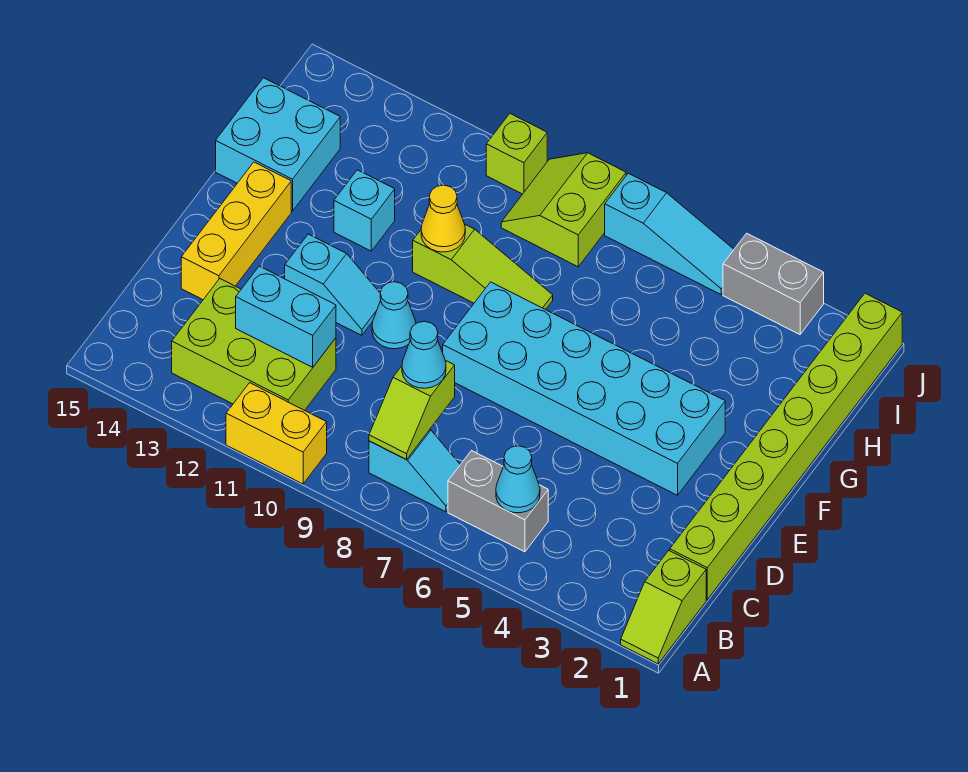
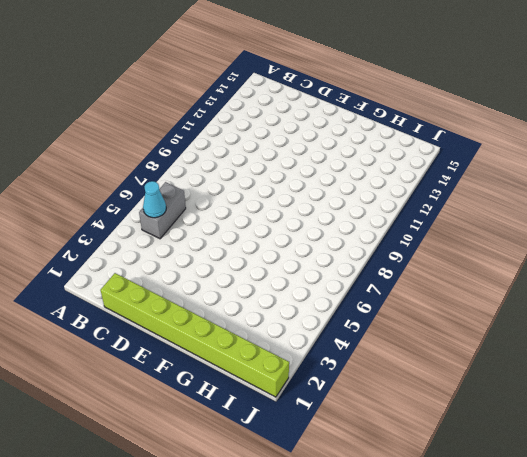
none -> lime slope A1:B1 level 1 top B
none -> yellow brick A10:A11 level 1
none -> cyan slope B7:B8 level 1 top 8

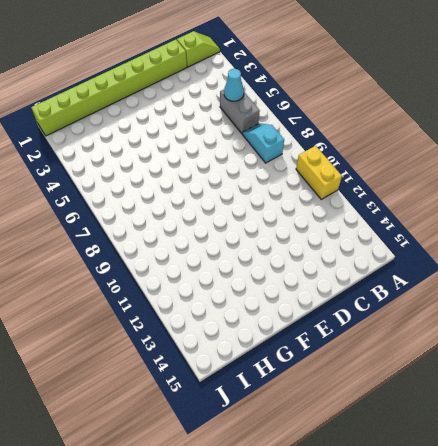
none -> lime brick B11:C13 level 1
none -> yellow brick D14:F14 level 1
none -> cyan brick E3:F8 level 1

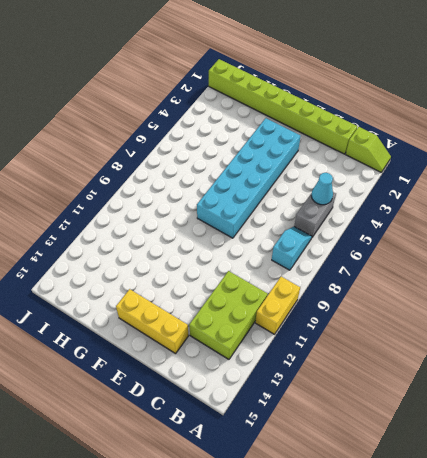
none -> cyan cone E10 level 1
none -> cyan slope E11:E12 level 1 top 12
none -> lime slope G8:G10 level 1 top 10

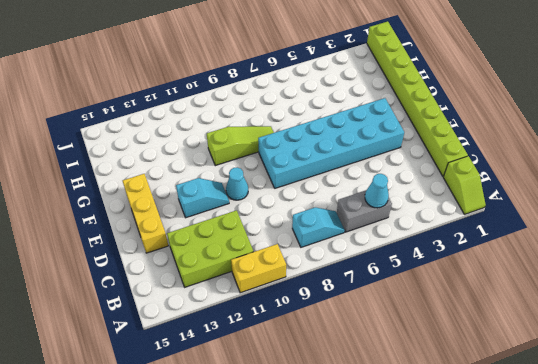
none -> cyan brick G12 level 1
none -> cyan brick G14:H15 level 1
none -> lime slope I8:J9 level 1 top 8

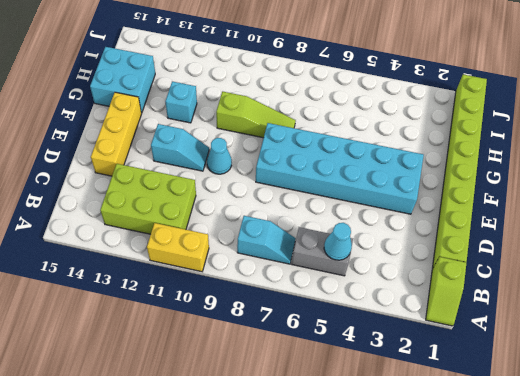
none -> lime slope I8:J9 level 1 top 8
none -> grey brick J3:J4 level 1
none -> cyan slope J5:J7 level 1 top 7

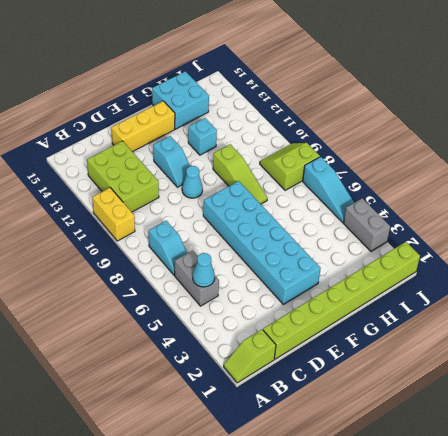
none -> lime brick J10 level 1
none -> lime slope B8:C8 level 2 top C
none -> cyan brick C11:C12 level 2

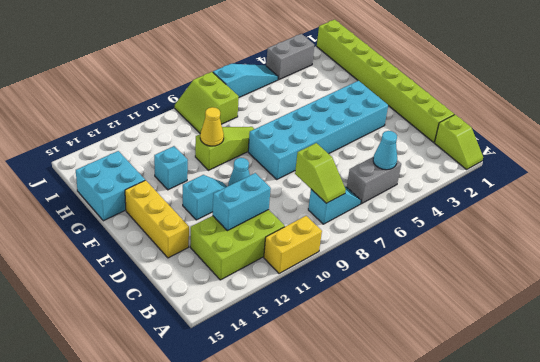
none -> lime brick J10 level 1
none -> cyan cone C8 level 3

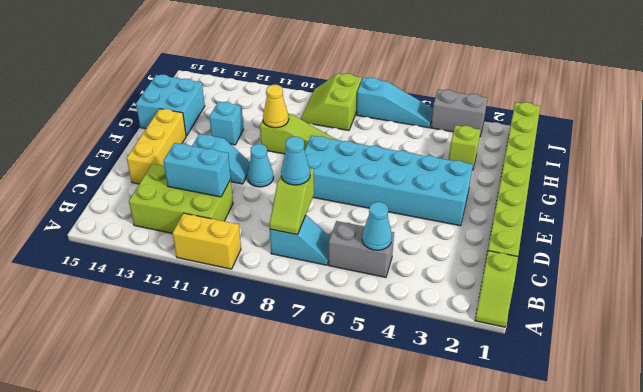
lime brick H3 level 1 -> lime brick J10 level 1

